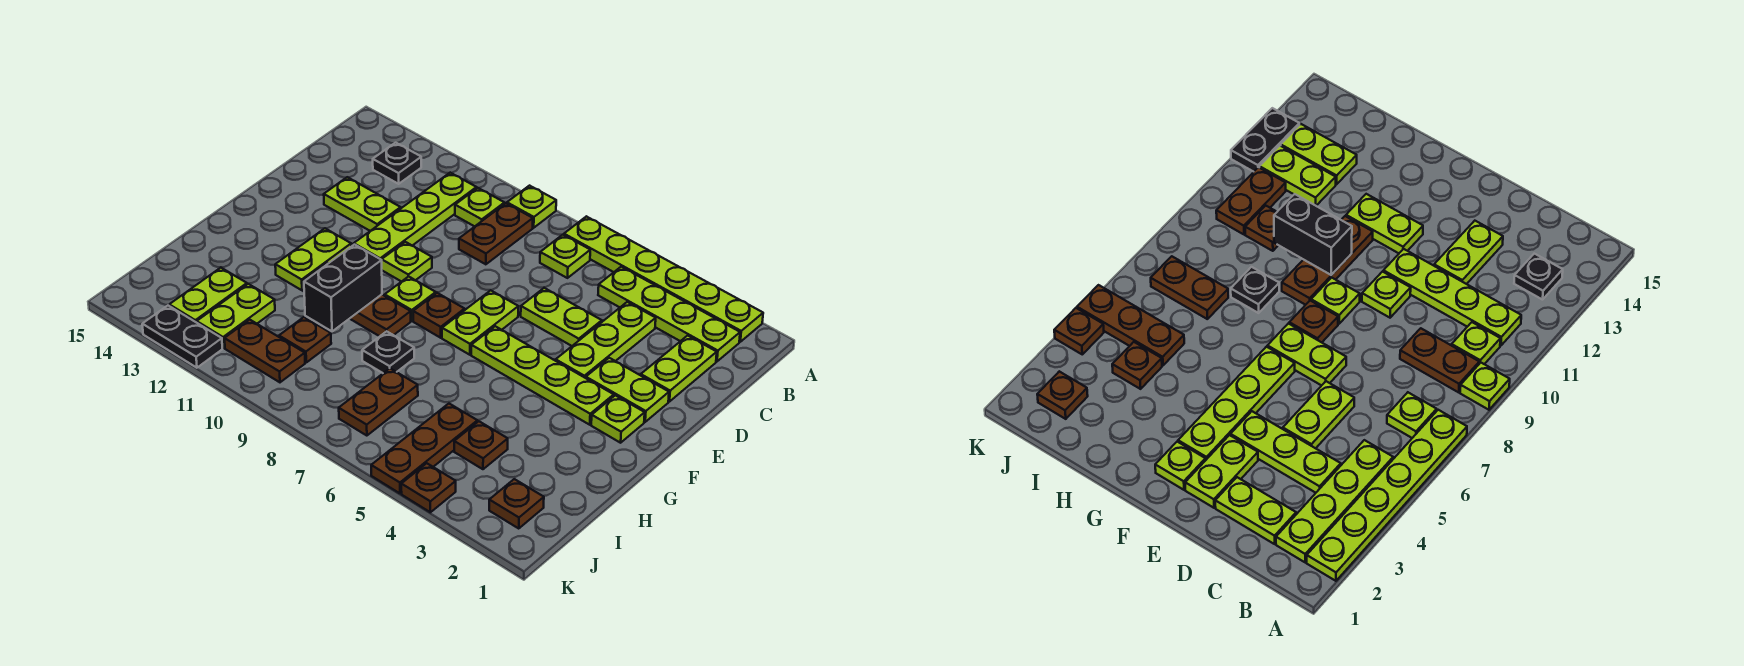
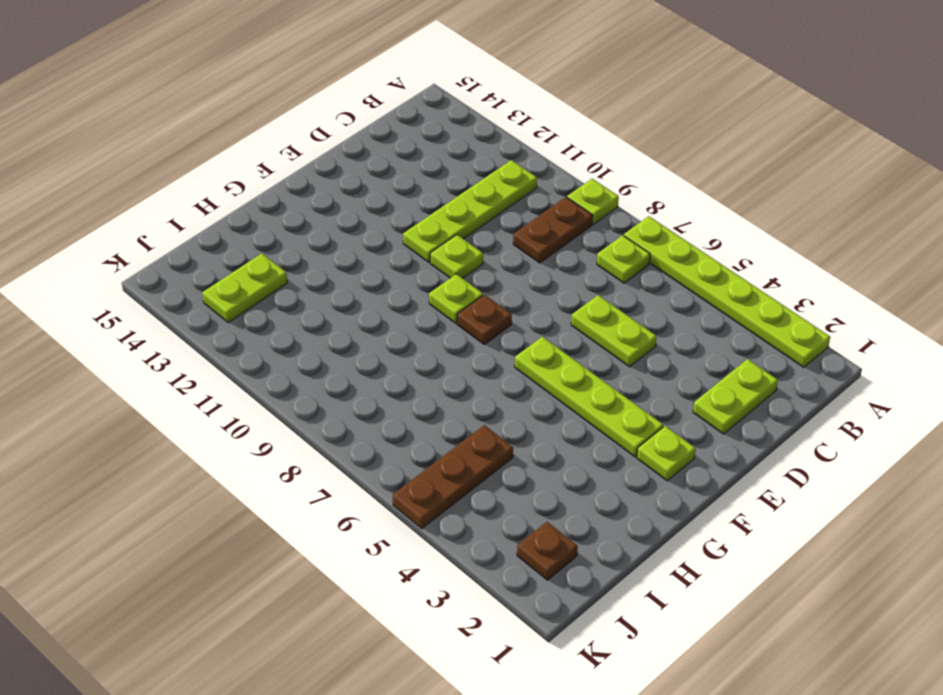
none -> lime plate B2:B5 level 1
none -> lime plate B10 level 1
none -> black plate B13 level 1
none -> lime plate C4:E4 level 1

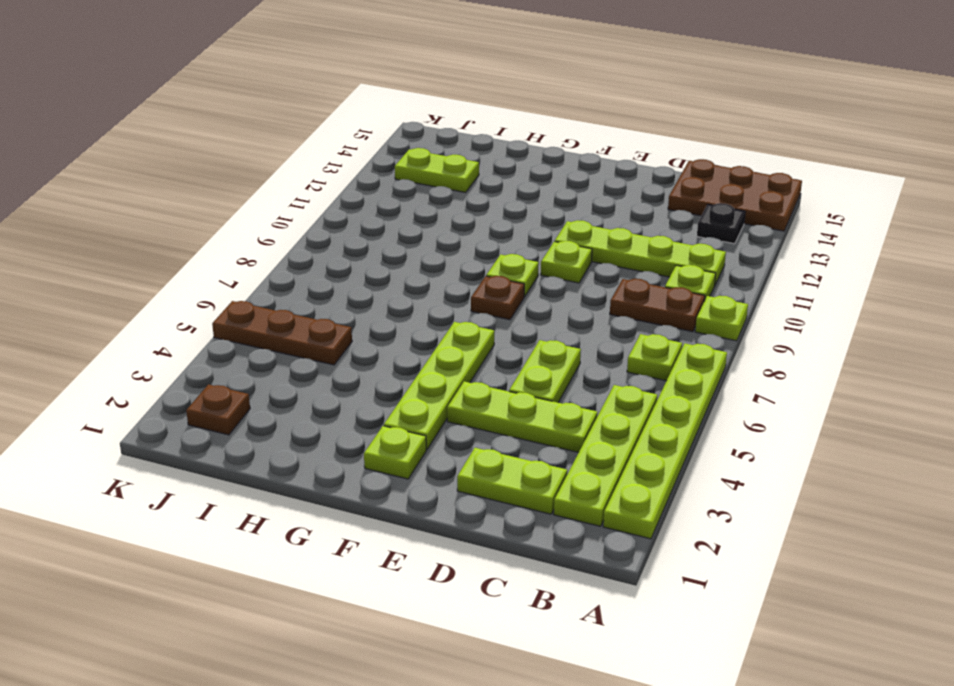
brown plate A14:C15 level 1 -> none
none -> lime plate D12:D13 level 1
none -> lime plate E2:E3 level 1
none -> lime plate E7:F7 level 1
none -> lime plate F12:G12 level 1

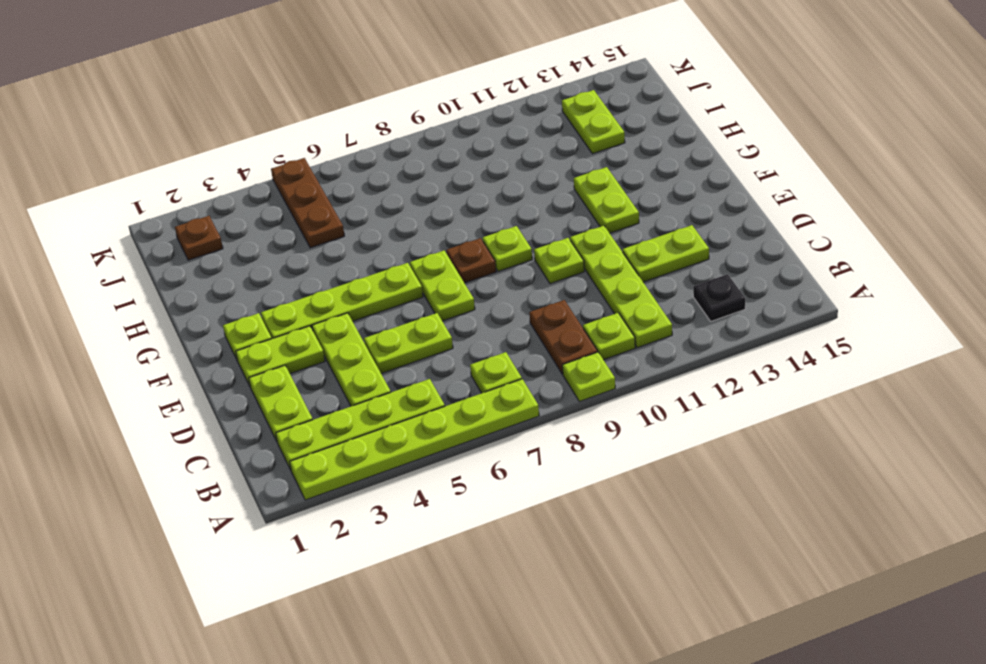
none -> brown plate G9:G11 level 1
none -> black plate H8 level 1
none -> brown plate I4 level 1
none -> brown plate I7:J7 level 1

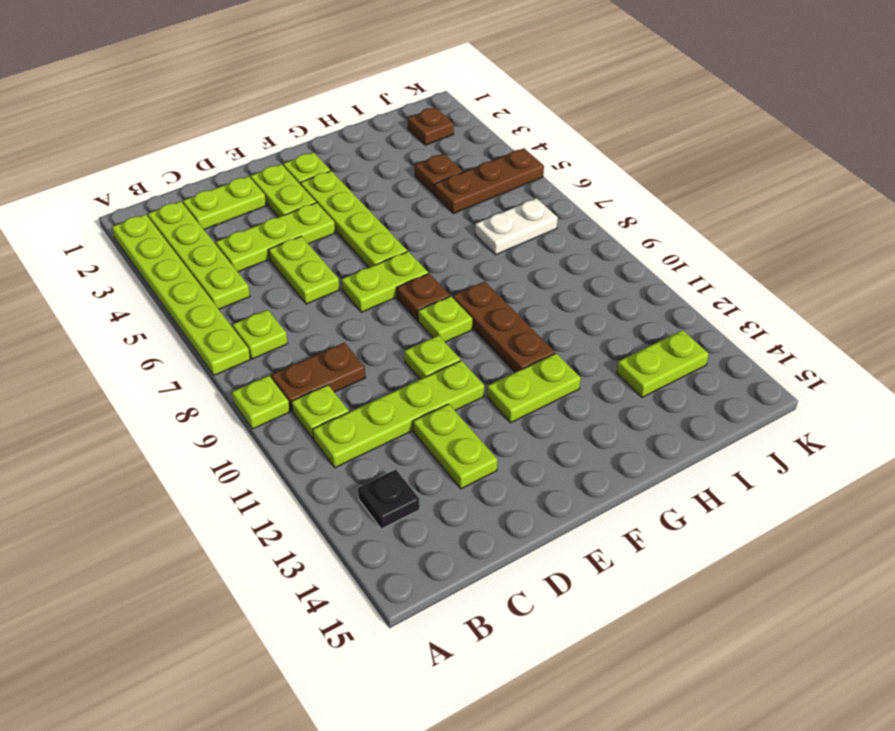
white plate I7:J7 level 1 -> brown plate I7:J7 level 1
none -> black plate H8 level 1
none -> brown plate I10 level 1
none -> lime plate I12:J12 level 1
none -> brown plate J10:J11 level 1

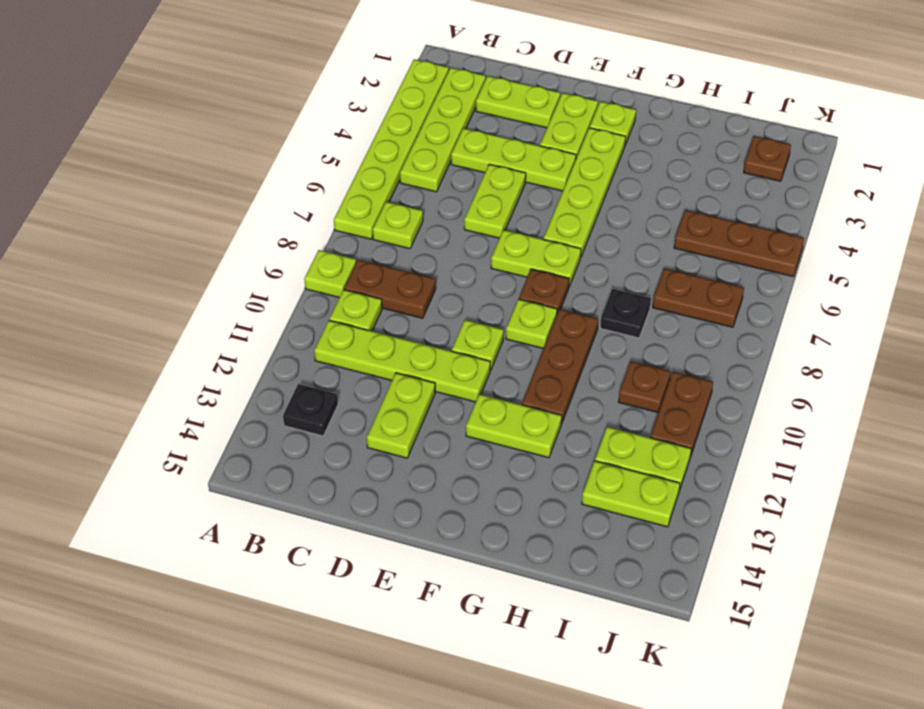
none -> brown plate I4 level 1
none -> brown plate K4 level 1
none -> black plate K12:K13 level 1
none -> black brick G10:H10 level 2

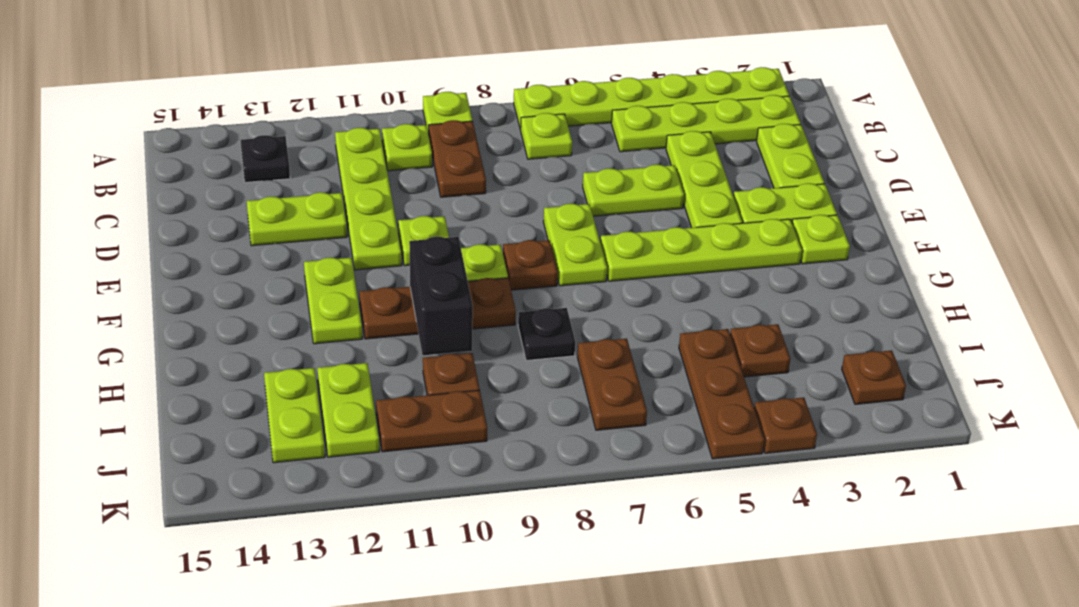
none -> black plate K12:K13 level 1

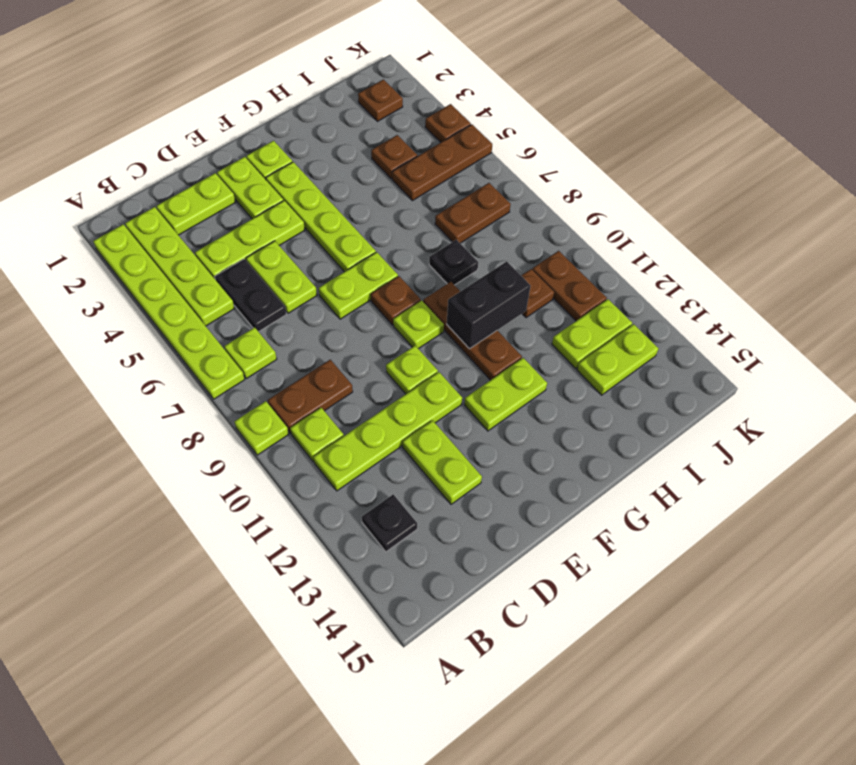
black plate C5:C6 level 1 -> black plate K12:K13 level 1

